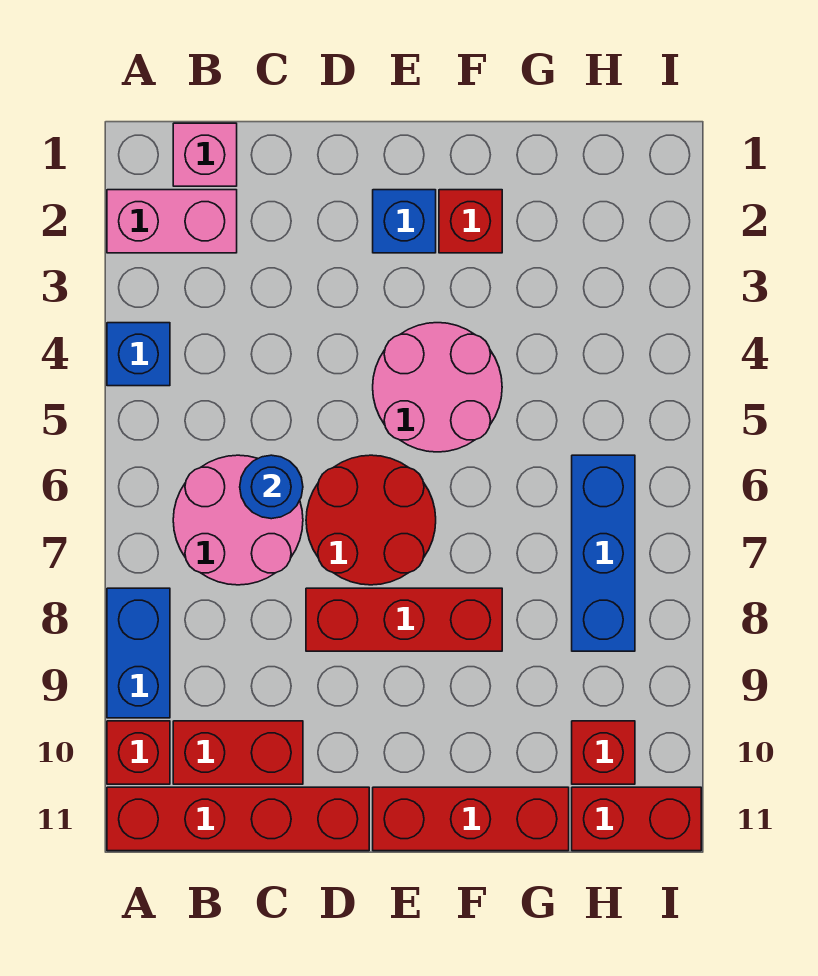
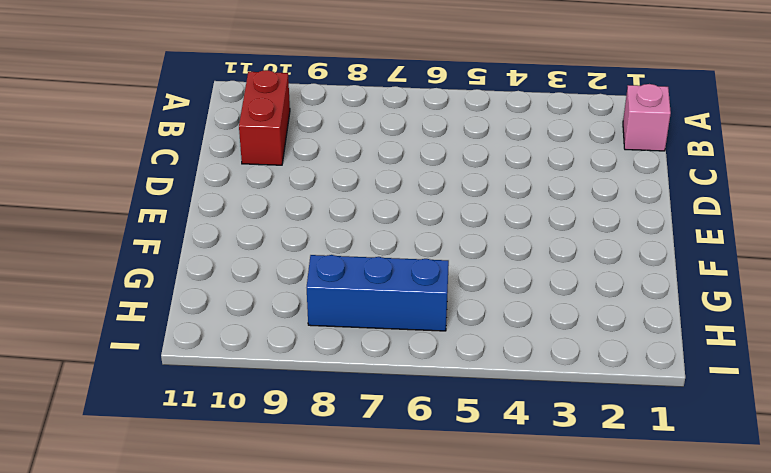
none -> pink brick A2:B2 level 1
none -> blue brick A4 level 1
none -> blue brick A8:A9 level 1

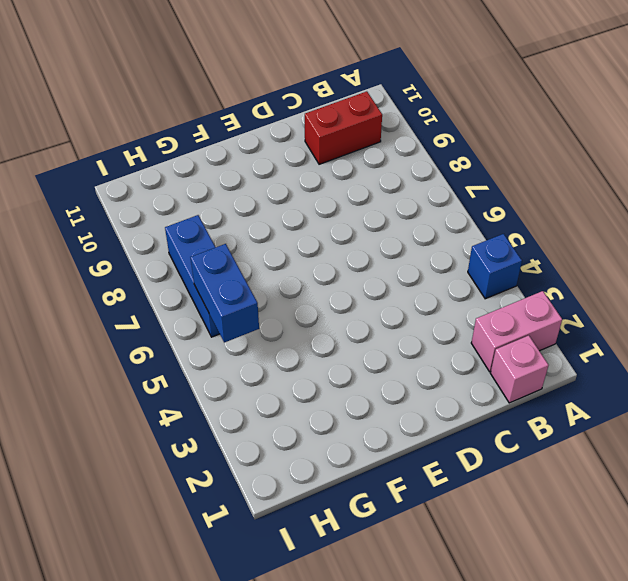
blue brick H5:H6 level 2 -> blue brick A8:A9 level 1
none -> red brick A10 level 1
none -> red brick A11:D11 level 1
none -> pink round brick B6:C7 level 1

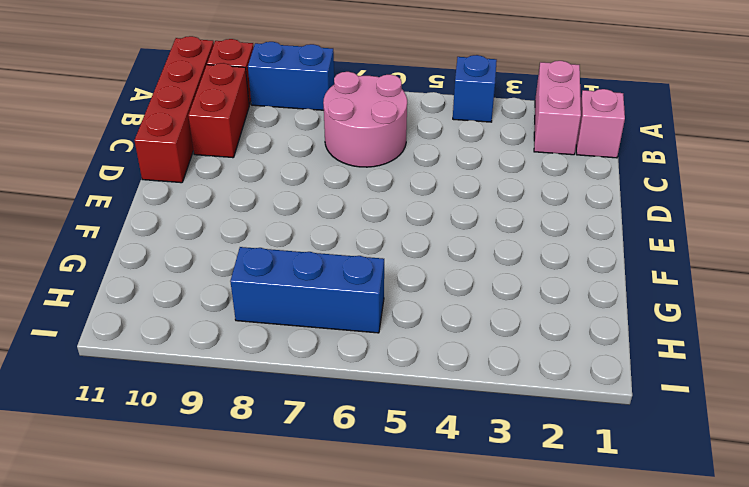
none -> red round brick D6:E7 level 1
none -> red brick D8:F8 level 1
none -> blue brick E2 level 1

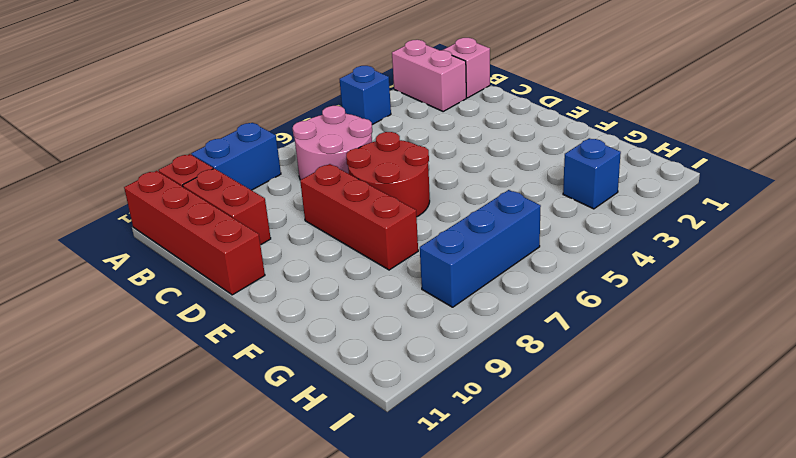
blue brick H3 level 1 -> blue brick E2 level 1
none -> pink round brick E4:F5 level 1
none -> red brick E11:G11 level 1
none -> red brick F2 level 1

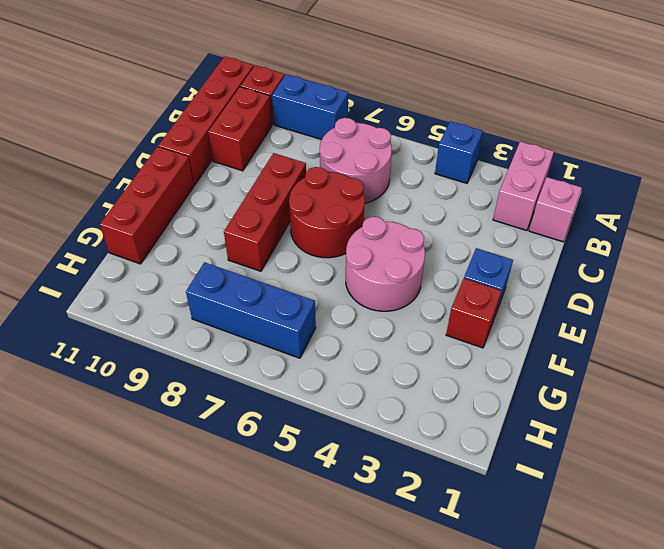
none -> red brick H10 level 1
none -> red brick H11:I11 level 1
none -> blue round brick C6 level 2

